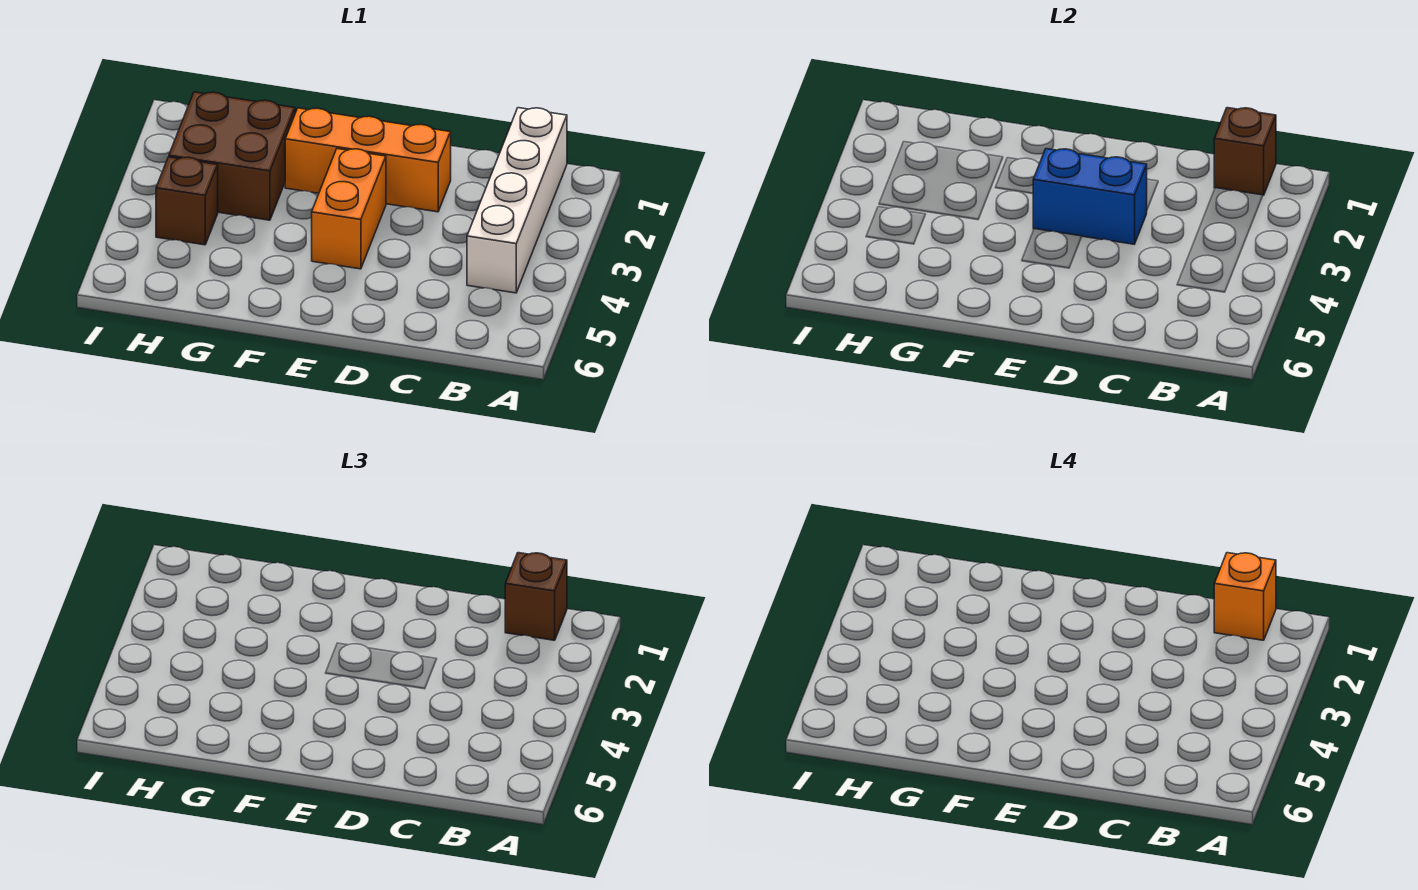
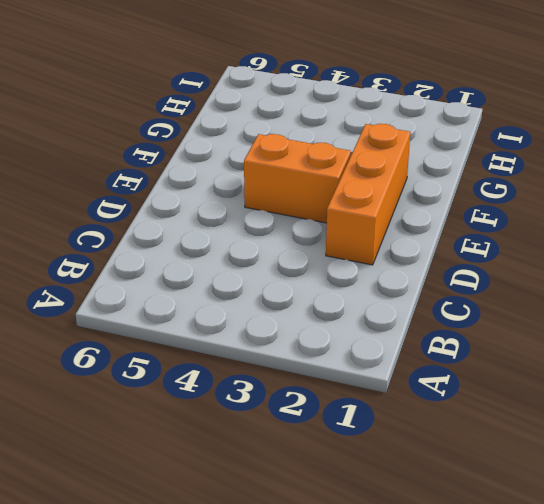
none -> white brick B1:B4 level 1
none -> brown brick G2:H3 level 1

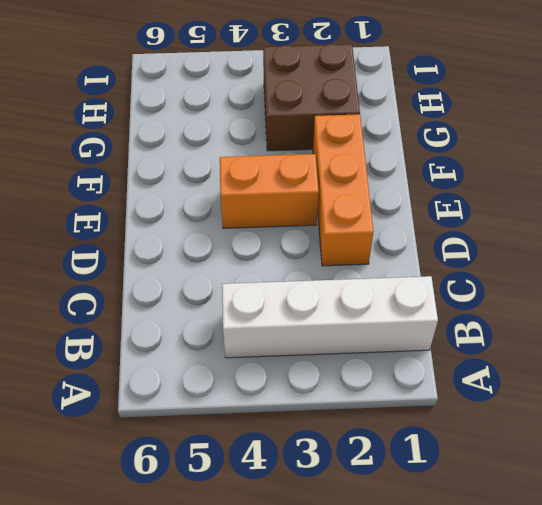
none -> brown brick H4 level 1
none -> brown brick B1 level 2

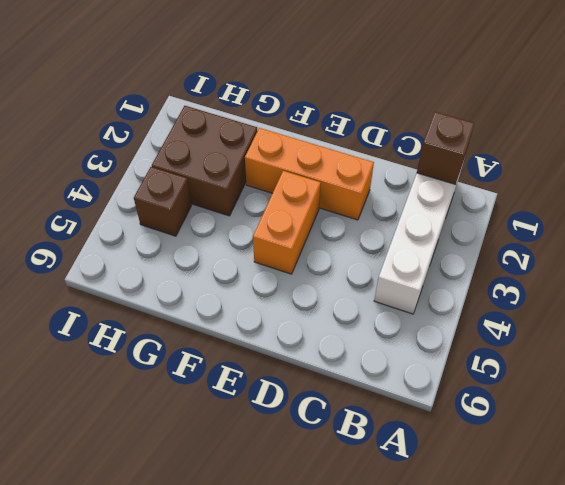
none -> blue brick D3:E3 level 2
none -> brown brick B1 level 3

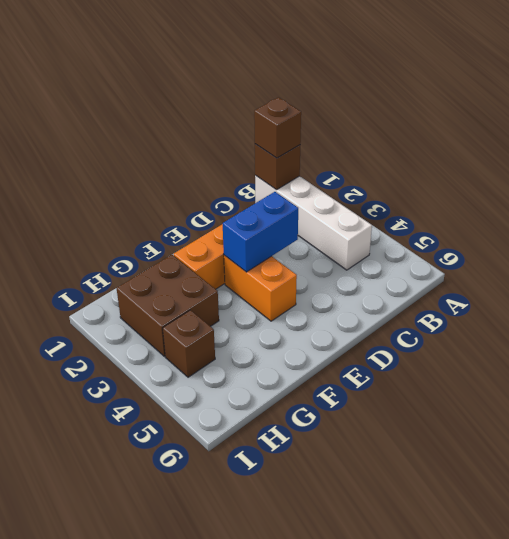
none -> orange brick B1 level 4

